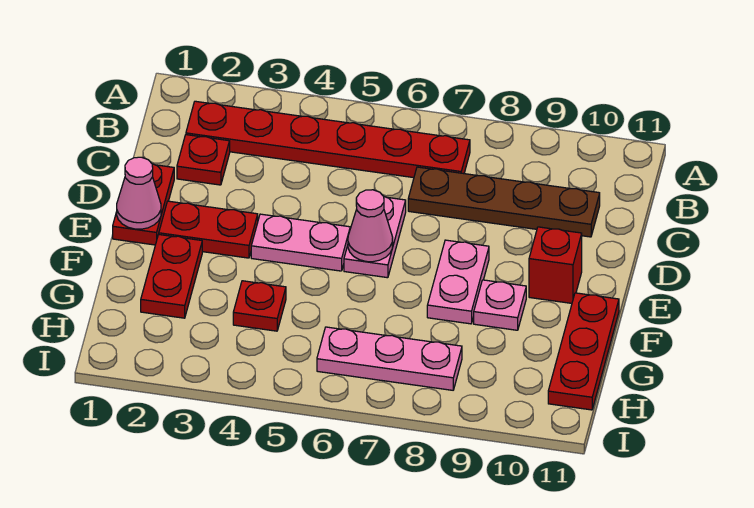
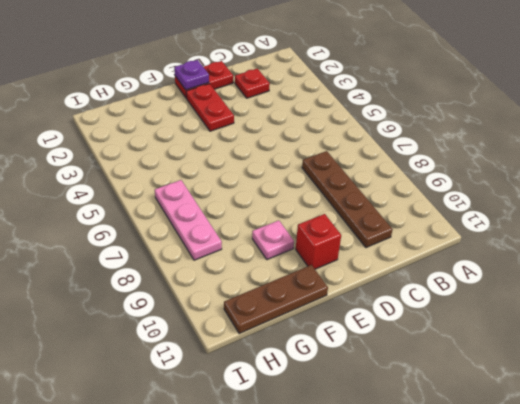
purple plate E1 level 2 -> pink cone E1 level 2
brown plate F11:H11 level 1 -> red plate F11:H11 level 1
none -> red plate B2:B7 level 1
none -> pink plate D6:E6 level 1
none -> pink plate E4:E5 level 1

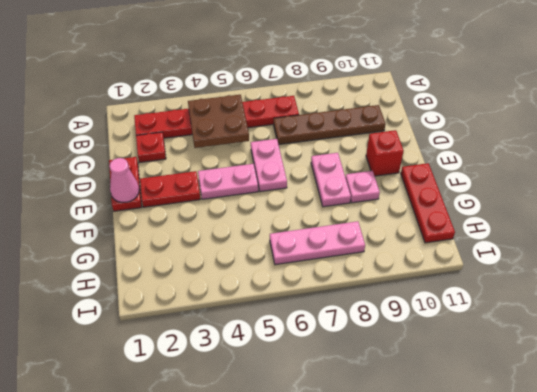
brown plate B4:C5 level 2 -> none
none -> red plate F2:G2 level 1
none -> red plate G4 level 1
none -> pink cone E6 level 2

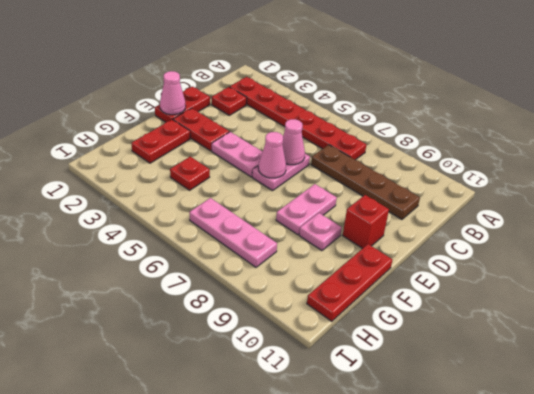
pink cone D6 level 2 -> none

